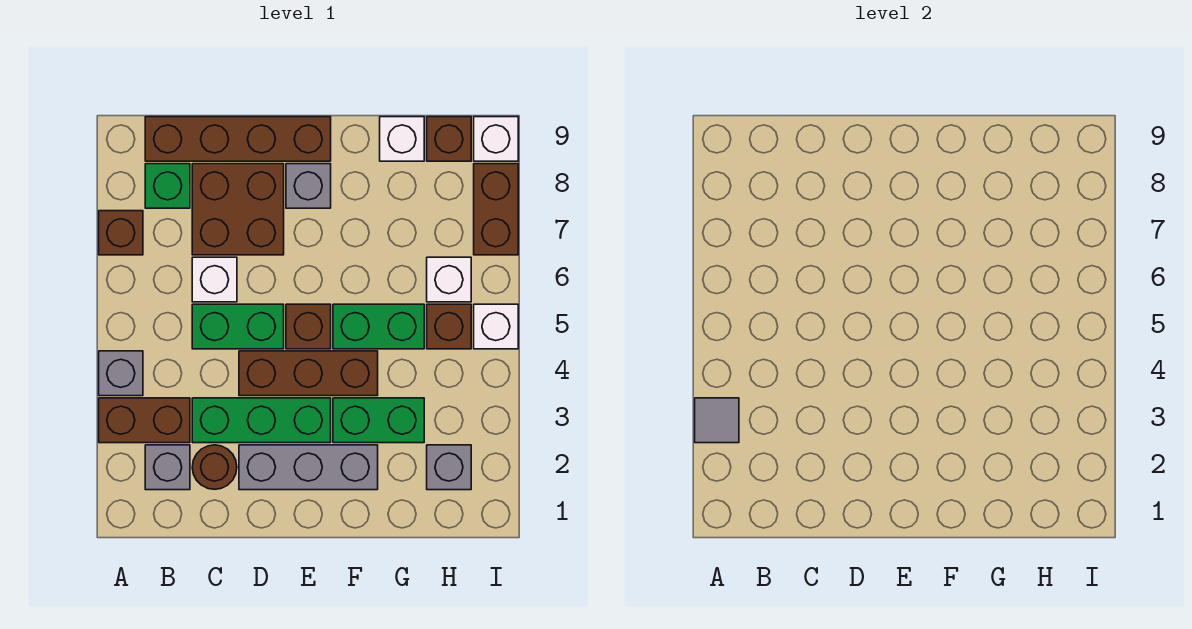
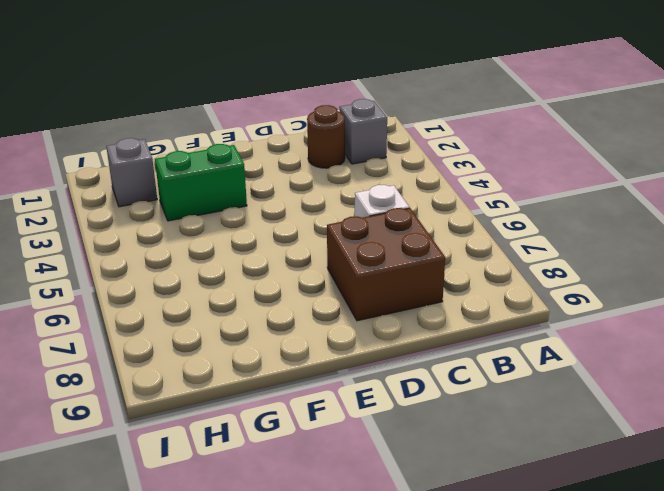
none -> brown brick A3:B3 level 1
none -> grey brick A4 level 1
none -> brown brick A7 level 1

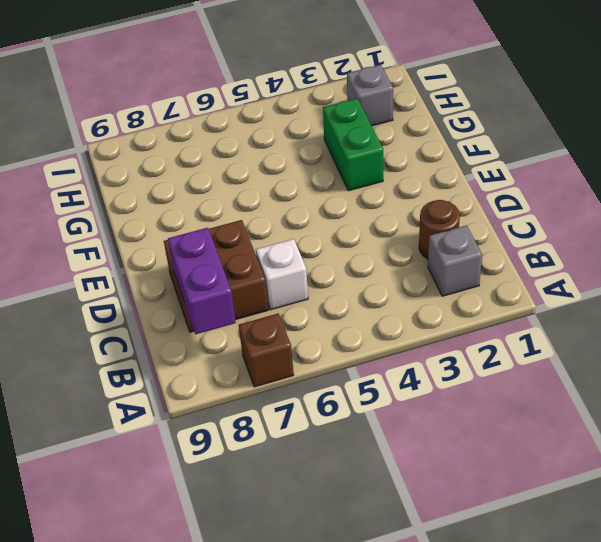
purple brick B8:C8 level 2 -> none
none -> brown brick A3:B3 level 1
none -> grey brick A4 level 1
none -> green brick B8 level 1

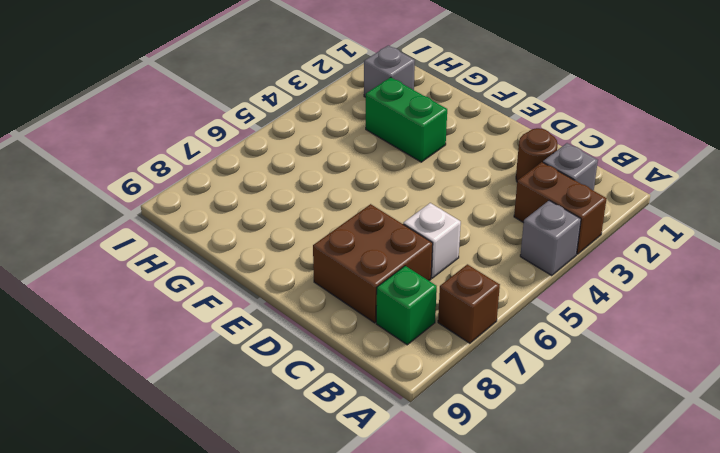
none -> brown brick B9:E9 level 1
none -> green brick C3:E3 level 1
none -> green brick C5:D5 level 1

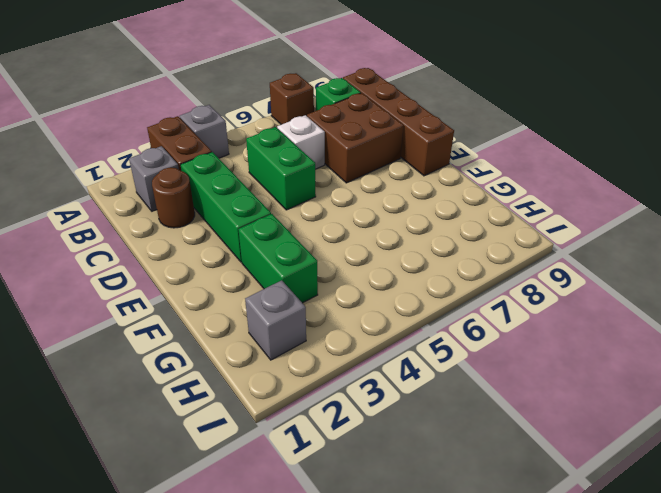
none -> grey brick D2:F2 level 1
none -> brown brick D4:F4 level 1
none -> brown brick E5 level 1

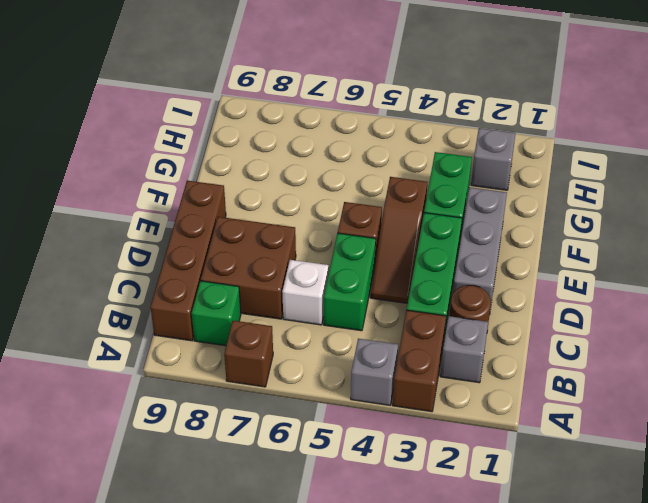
brown slope D4:F4 level 1 top F -> brown brick D4:F4 level 1
none -> grey brick E8 level 1
none -> green brick F5:G5 level 1
none -> white brick G9 level 1

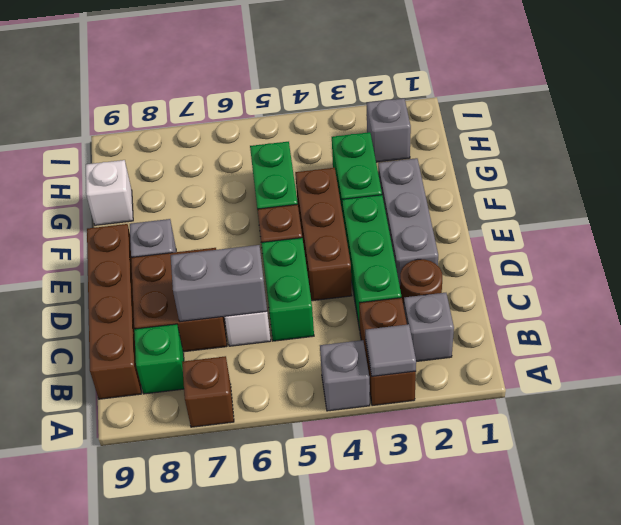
grey brick C6:C7 level 2 -> none
none -> brown brick H5 level 1
none -> white brick H6 level 1
none -> brown brick H9 level 1

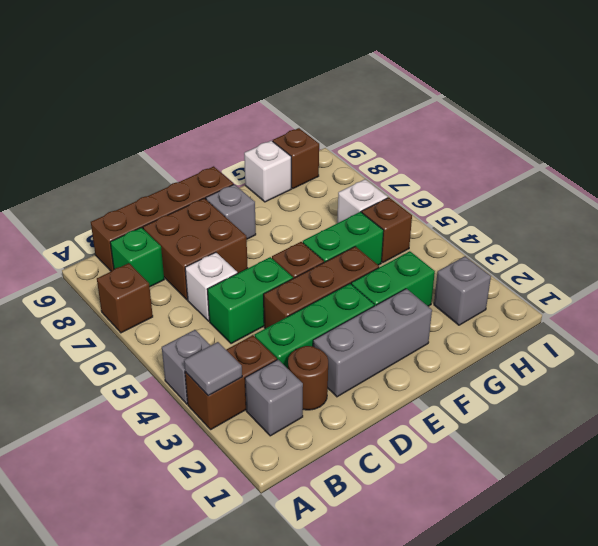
none -> white brick I5 level 1
none -> brown brick I7:I8 level 1
none -> white brick I9 level 1

